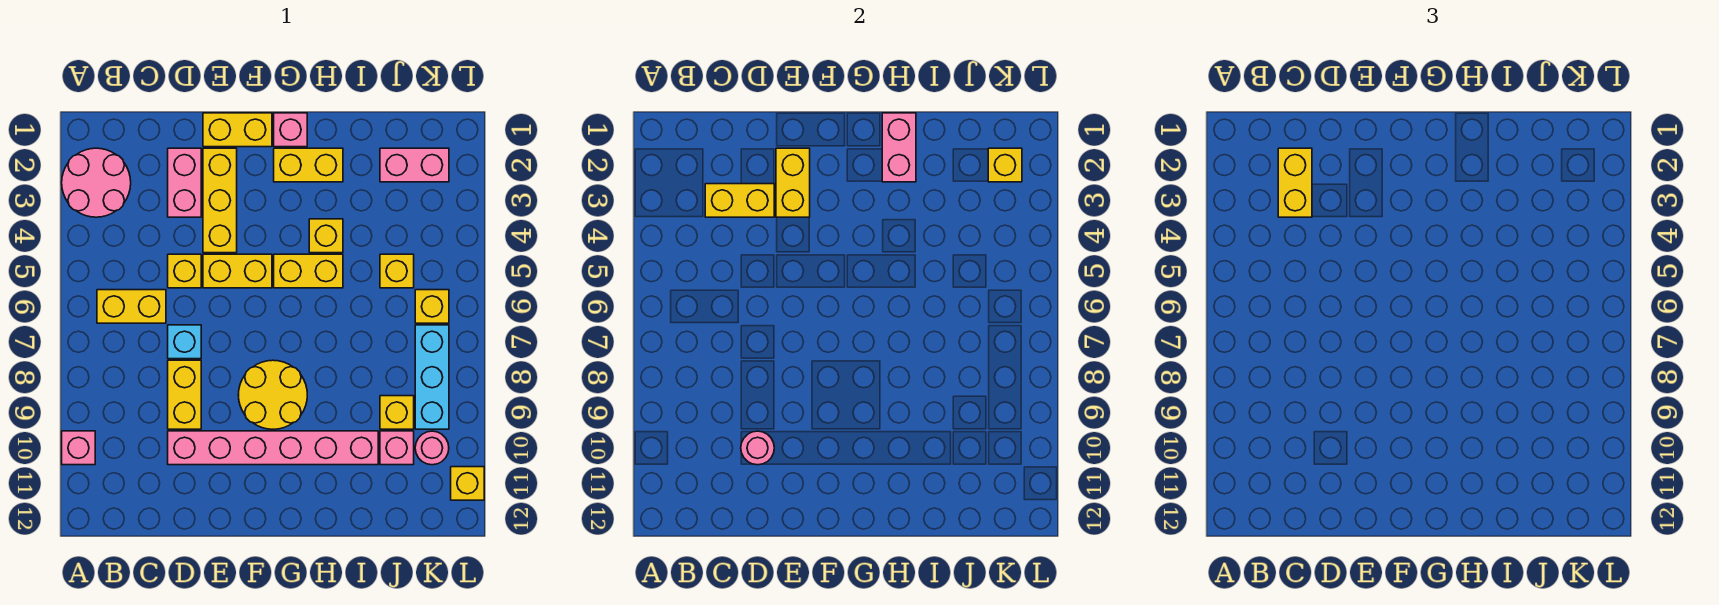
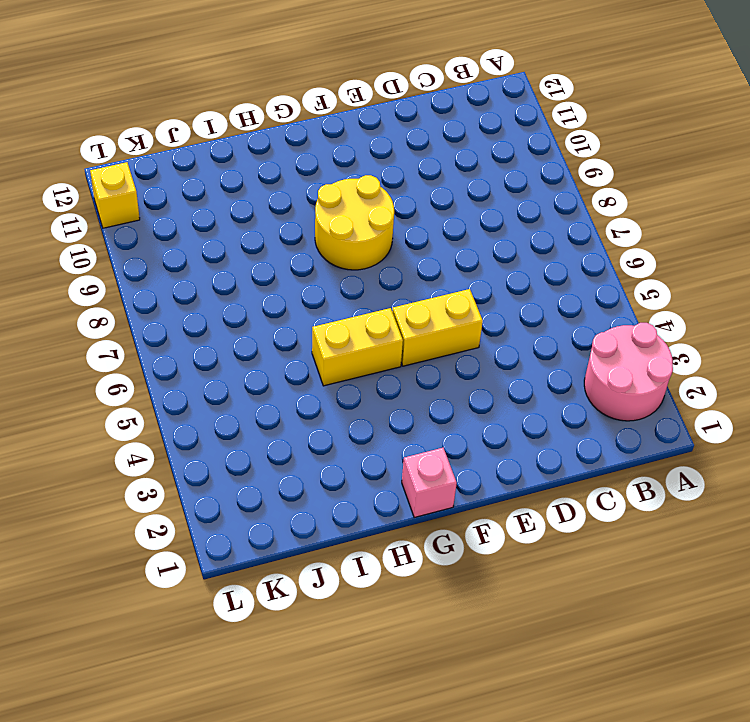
none -> pink brick A10 level 1
none -> yellow brick B6:C6 level 1
none -> pink brick D2:D3 level 1
none -> yellow brick D5 level 1

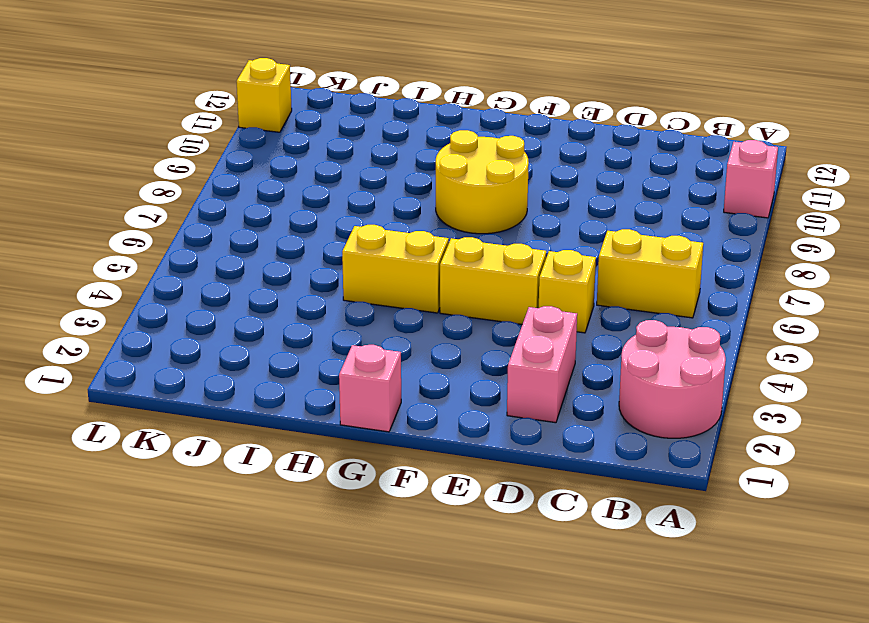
none -> cyan brick D7 level 1
none -> yellow brick D8:D9 level 1
none -> pink brick D10:I10 level 1
none -> yellow brick E1:F1 level 1

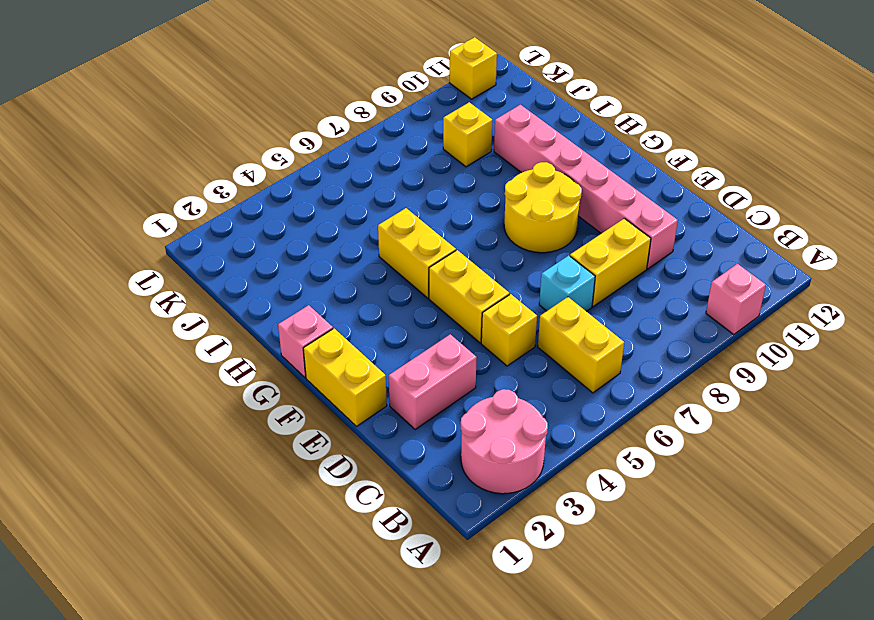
none -> yellow brick E2:E4 level 1
none -> yellow brick G2:H2 level 1
none -> yellow brick H4 level 1
none -> pink brick J2:K2 level 1

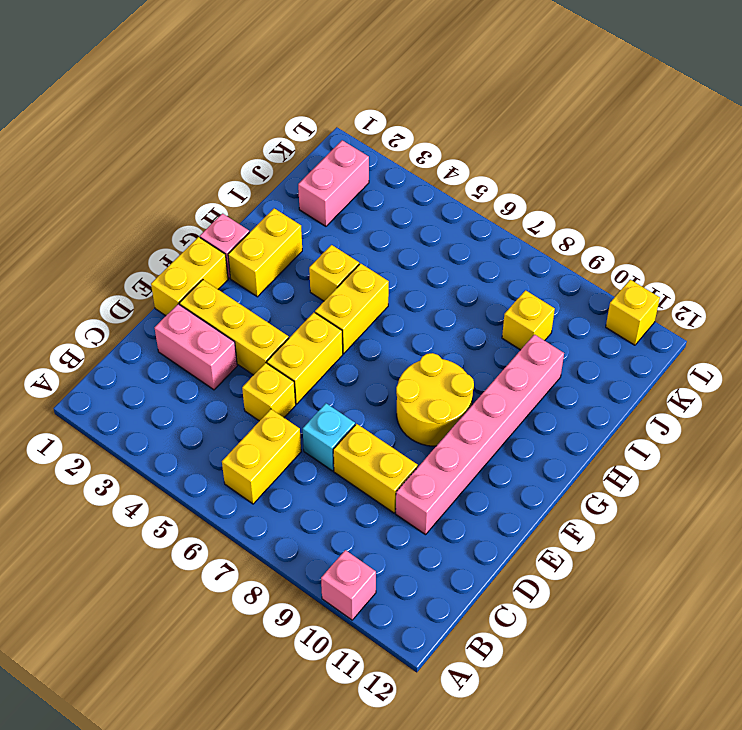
none -> pink round brick A2:B3 level 1
none -> yellow brick J5 level 1
none -> pink brick J10 level 1
none -> yellow brick K6 level 1

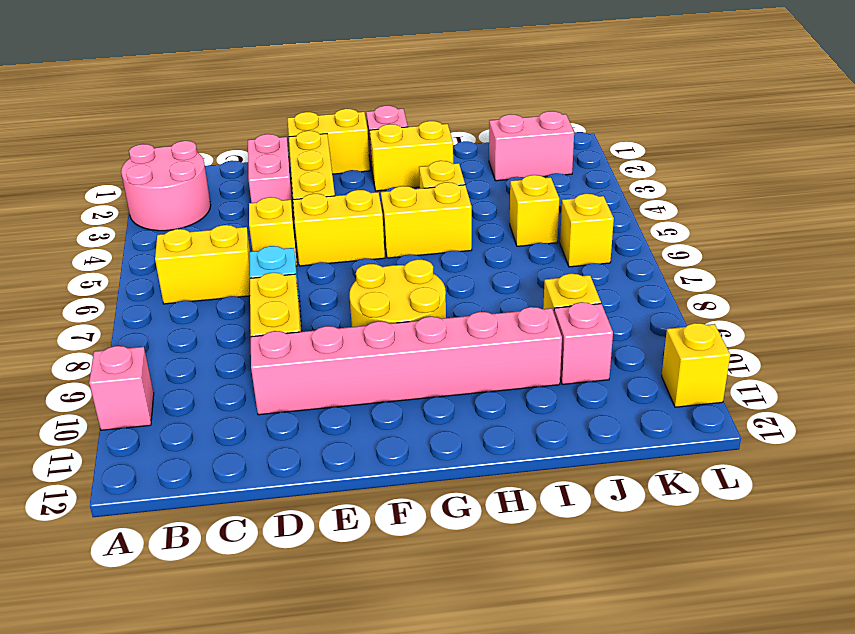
none -> cyan brick K7:K9 level 1
none -> pink round brick K10 level 1
none -> yellow brick C3:D3 level 2
none -> pink round brick D10 level 2

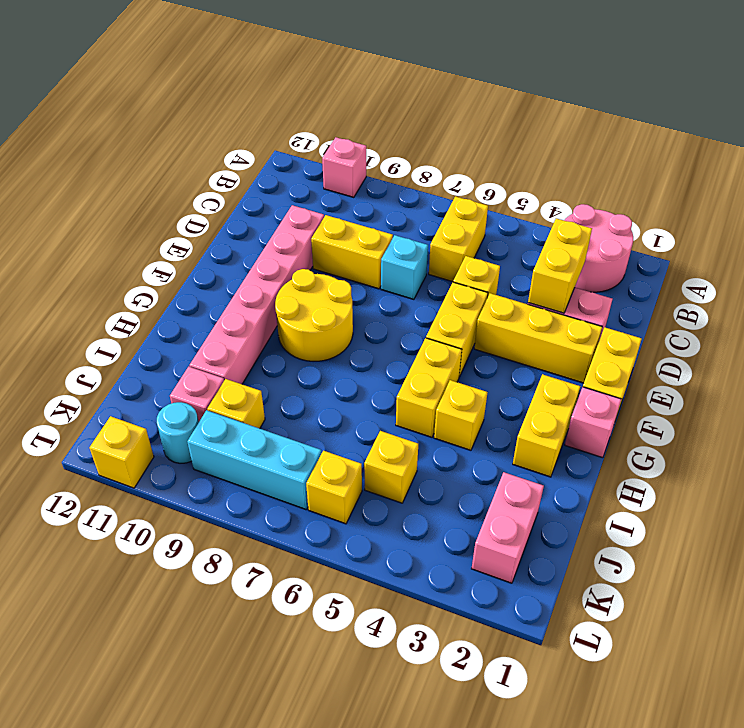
cyan round brick K10 level 1 -> pink round brick K10 level 1
none -> pink round brick D10 level 2
none -> yellow brick E2:E3 level 2
none -> pink brick H1:H2 level 2
none -> yellow brick K2 level 2

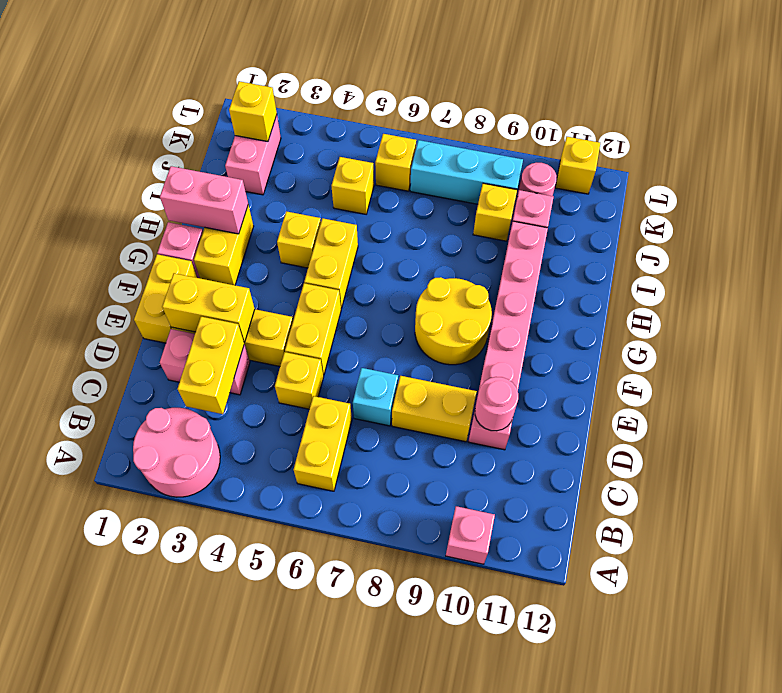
none -> yellow brick C2:C3 level 3

